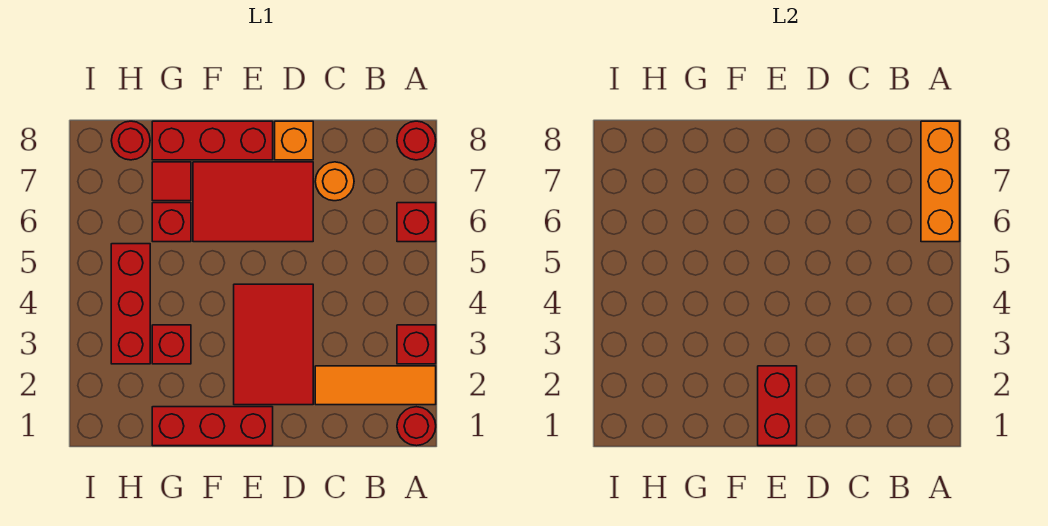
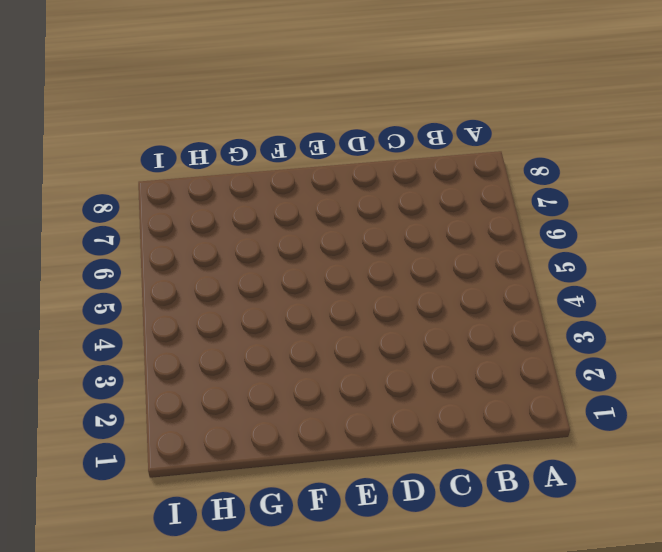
none -> red round brick A1 level 1
none -> orange tile A2:C2 level 1
none -> red brick A3 level 1

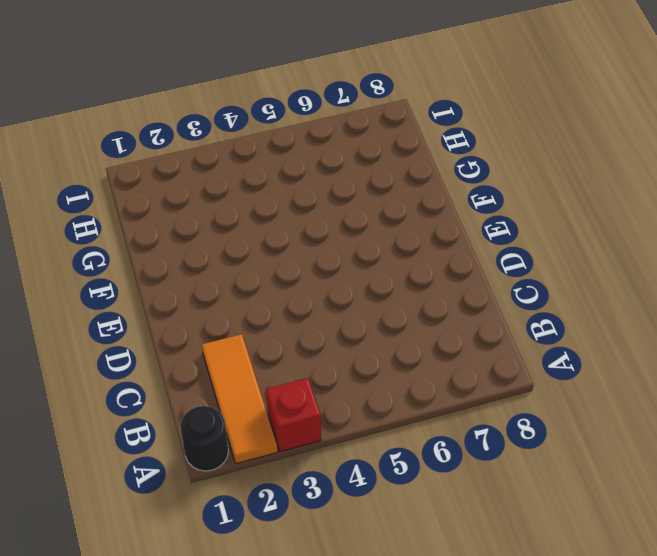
black round brick A1 level 1 -> red round brick A1 level 1
none -> red brick A6 level 1
none -> red round brick A8 level 1
none -> orange round brick C7 level 1

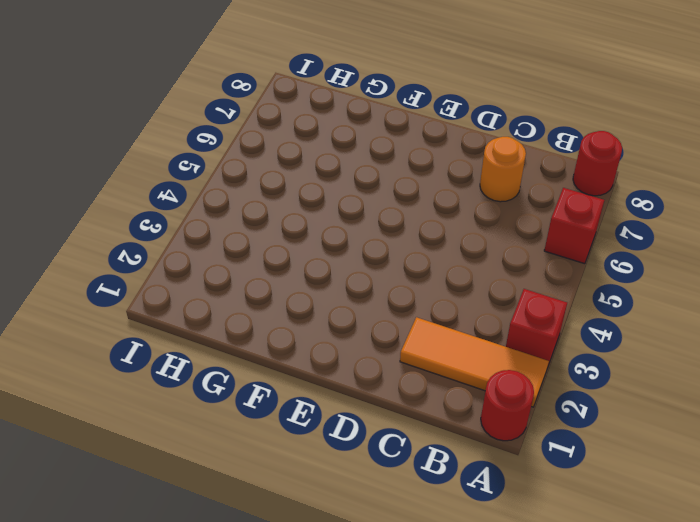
none -> red tile D2:E4 level 1
none -> red tile D6:F7 level 1
none -> orange brick D8 level 1

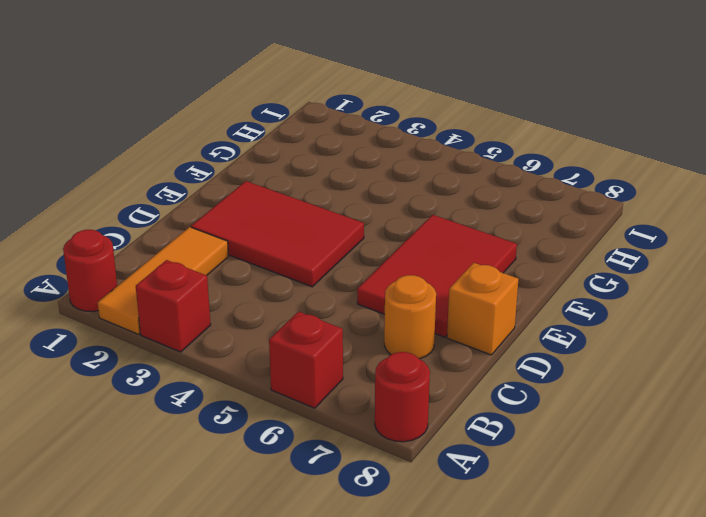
none -> red brick E1:G1 level 1
none -> red brick E8:G8 level 1
none -> red brick G3 level 1

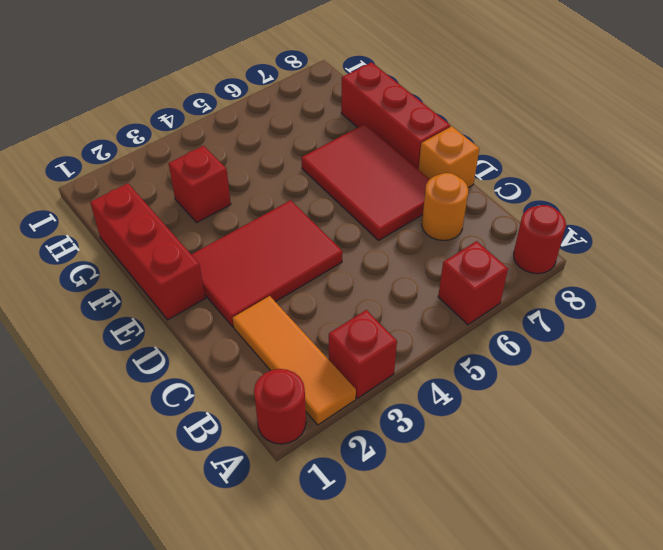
none -> red brick G6 level 1
none -> red tile G7 level 1
none -> red brick H3:H5 level 1

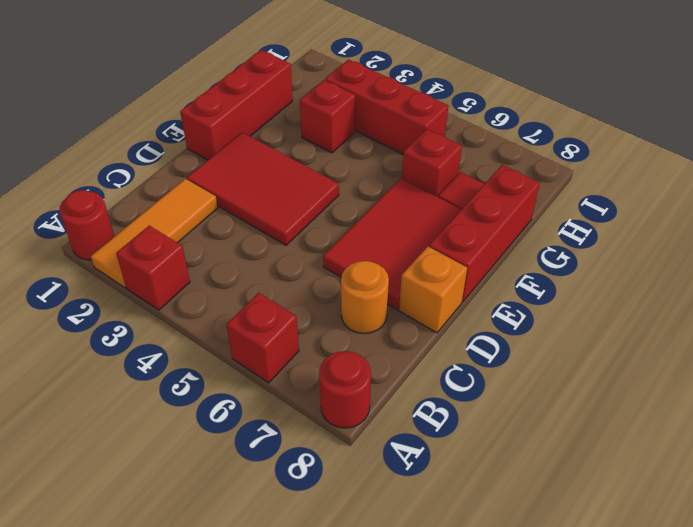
none -> red round brick H8 level 1
none -> orange brick A6:A8 level 2
none -> red brick E1:E2 level 2

